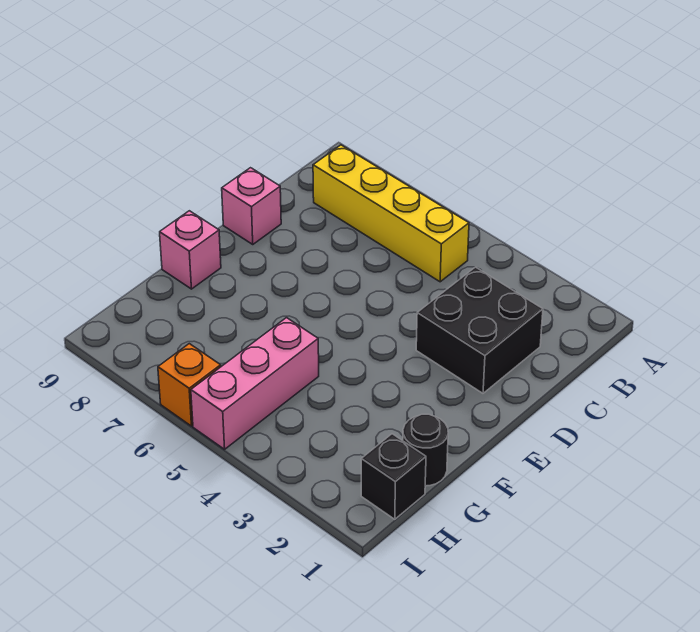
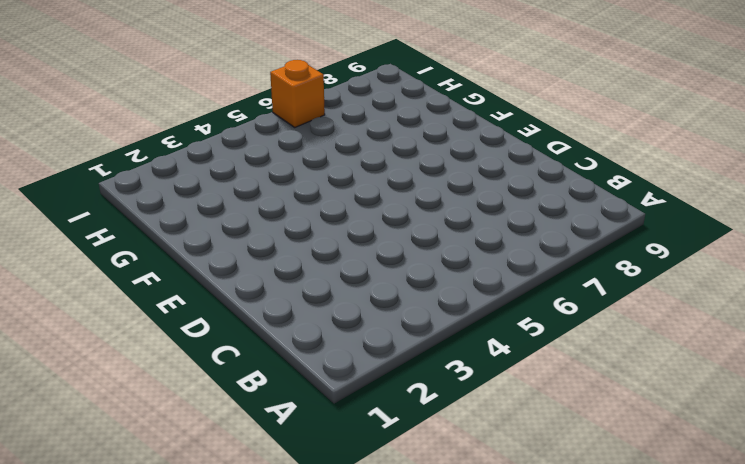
none -> yellow brick B5:B8 level 1
none -> black brick C2:D3 level 1

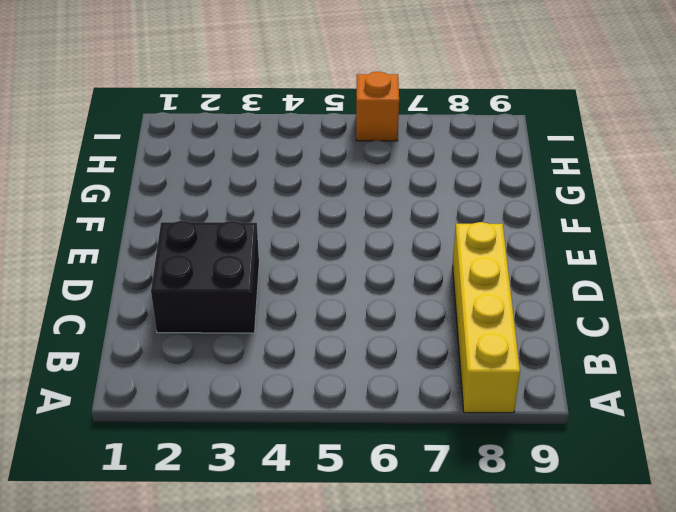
yellow brick A8:D8 level 1 -> yellow brick B5:B8 level 1
none -> pink brick D9 level 1
none -> pink brick F9 level 1

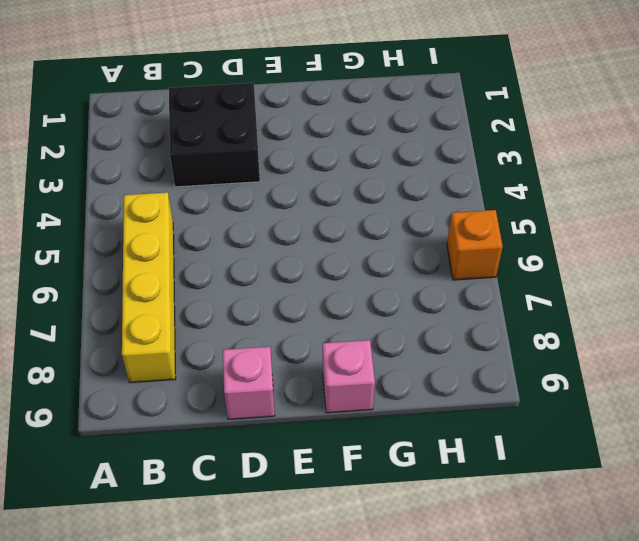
none -> black round brick G1 level 1
none -> pink brick G5:I5 level 1

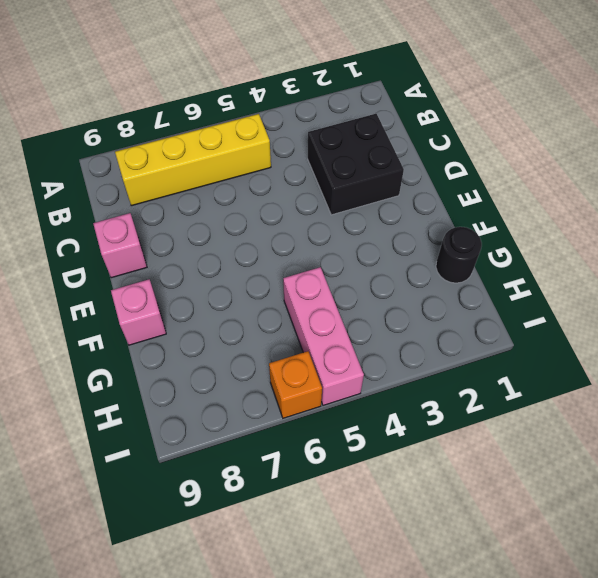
none -> black brick H1 level 1

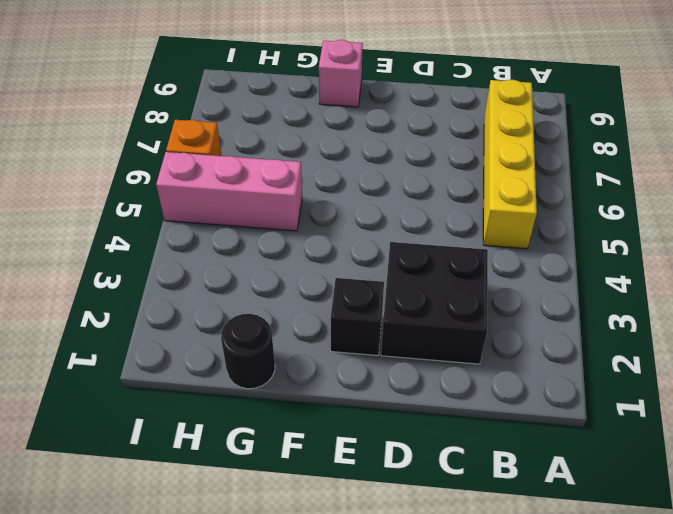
black brick E2 level 1 -> black brick H1 level 1
none -> pink brick D9 level 1

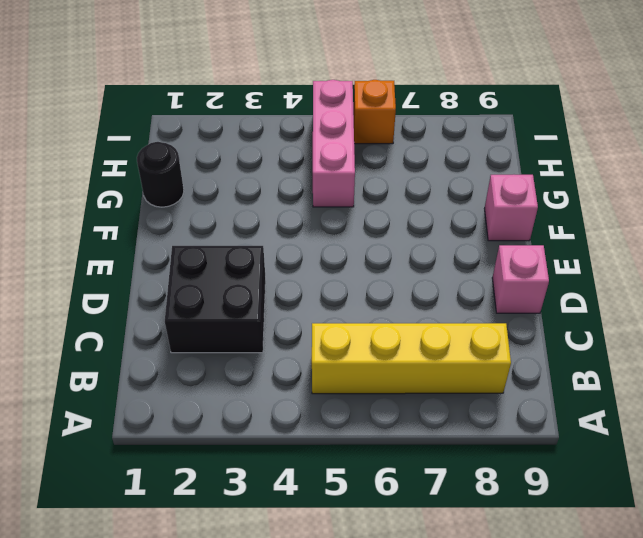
none -> black brick H1 level 1

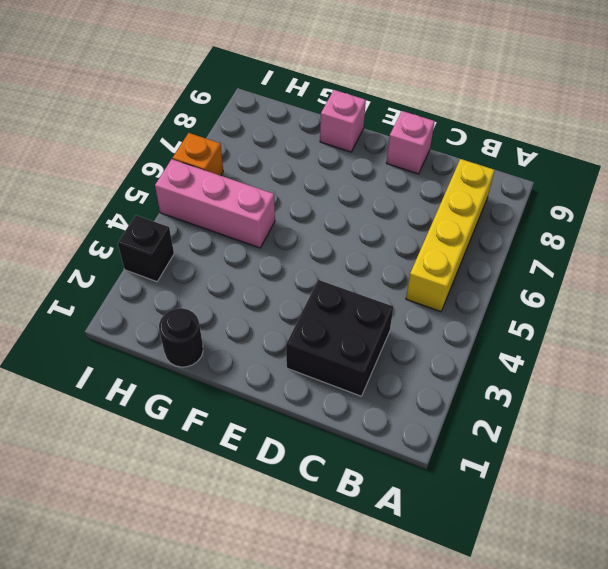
black brick I3 level 1 -> black brick H1 level 1

